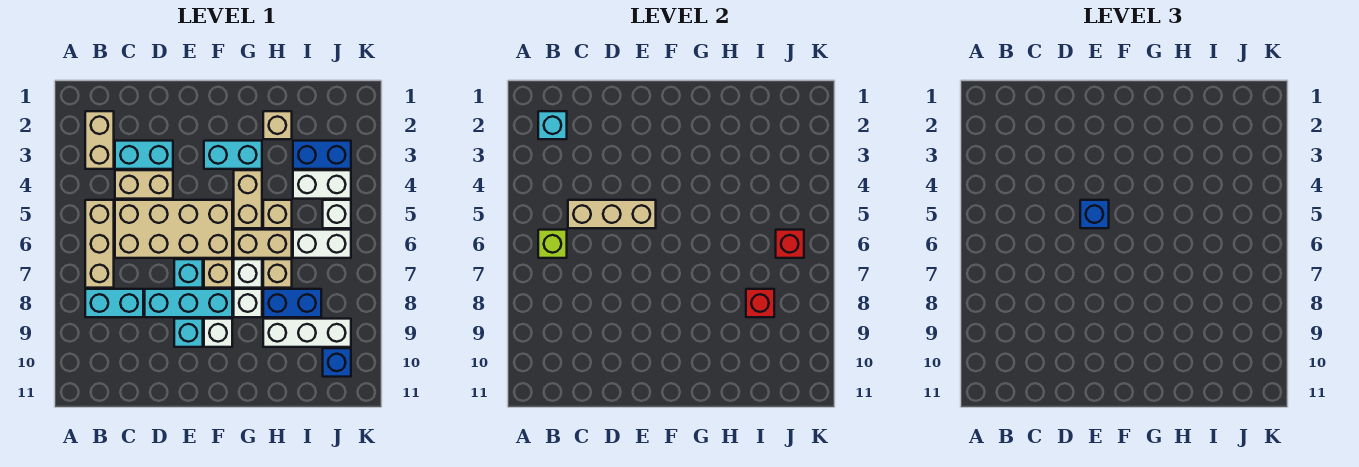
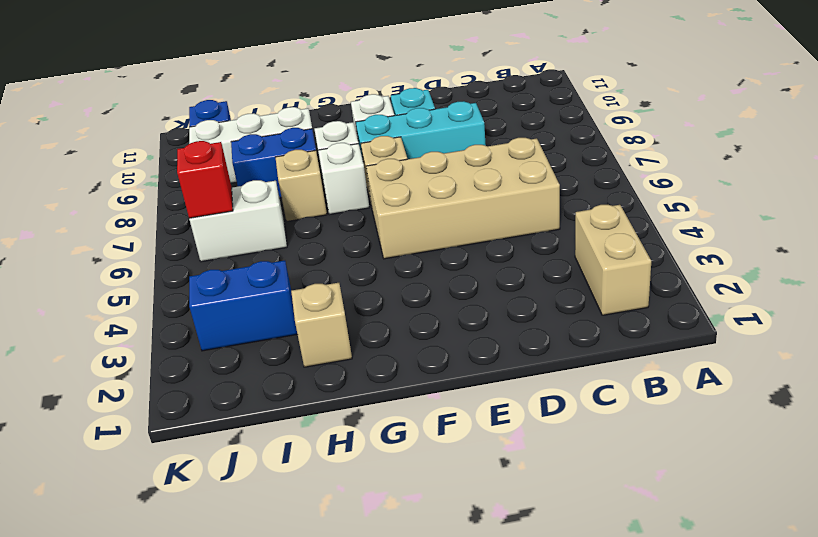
none -> tan brick B5:B7 level 1
none -> cyan brick B8:C8 level 1
none -> cyan brick C3:D3 level 1
none -> tan brick C4:D4 level 1

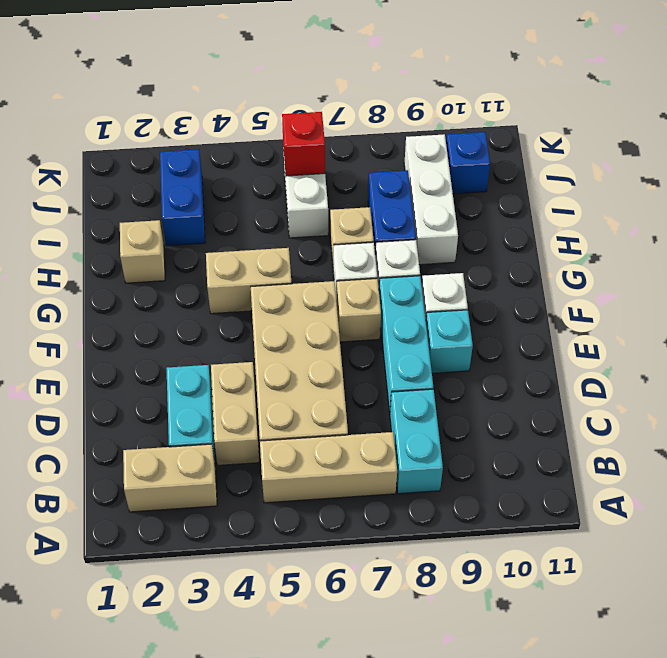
none -> cyan brick E7 level 1
none -> cyan brick F3:G3 level 1
none -> tan brick G6:H6 level 1
none -> tan brick H5 level 1

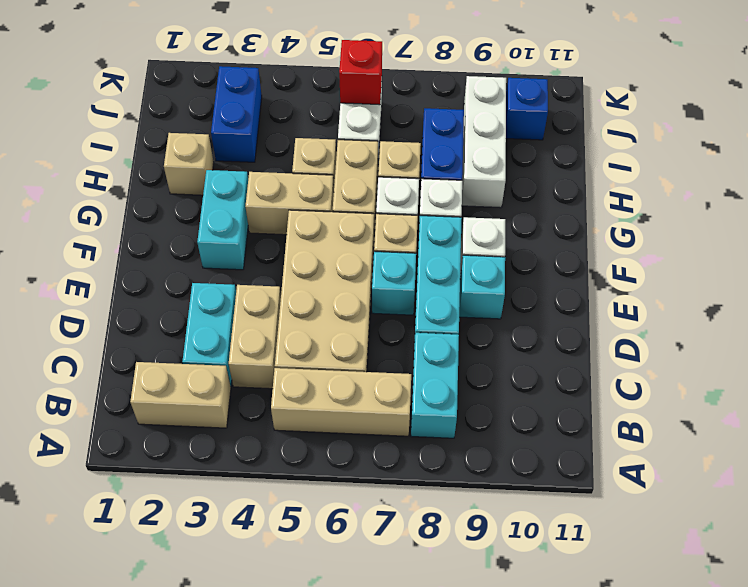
none -> white brick I4:J4 level 1
none -> white brick J5 level 1
none -> cyan brick B2 level 2
none -> lime brick B6 level 2

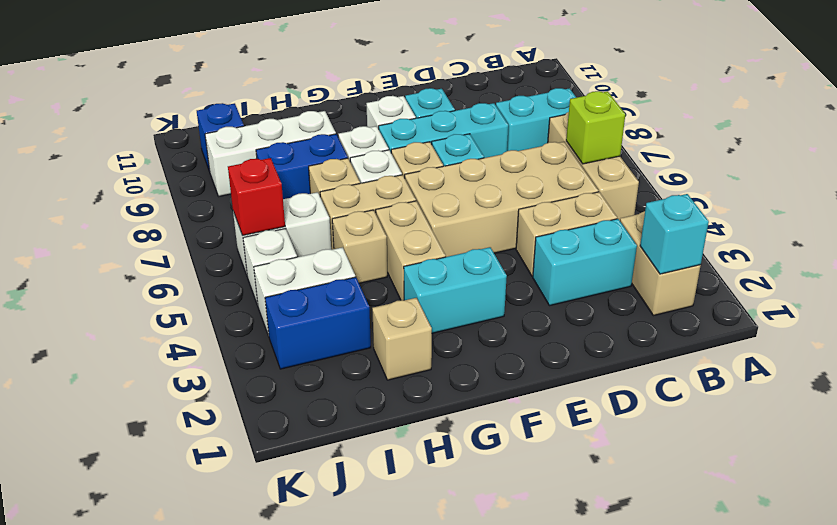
none -> tan brick C5:E5 level 2
none -> red brick I8 level 2
none -> blue brick E5 level 3

